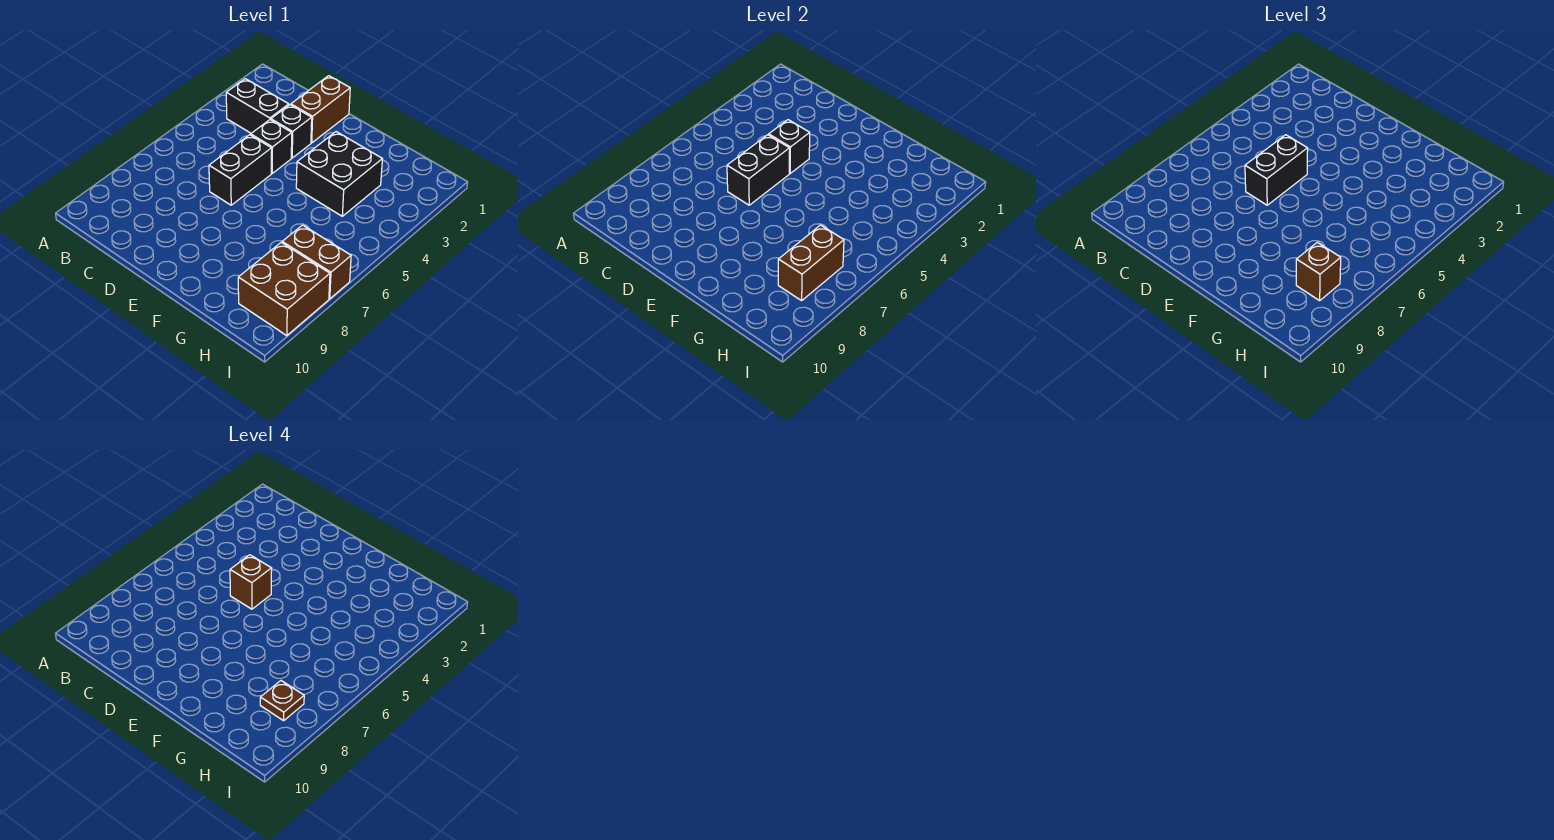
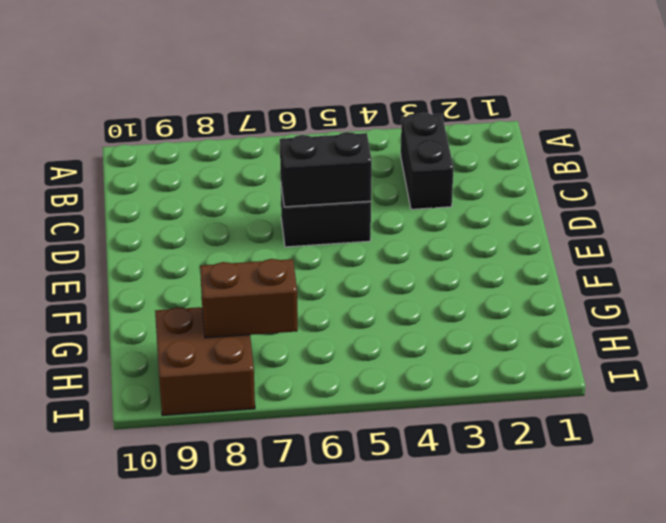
none -> brown brick D1:D2 level 1
none -> black brick D3 level 1
none -> black brick D4 level 1

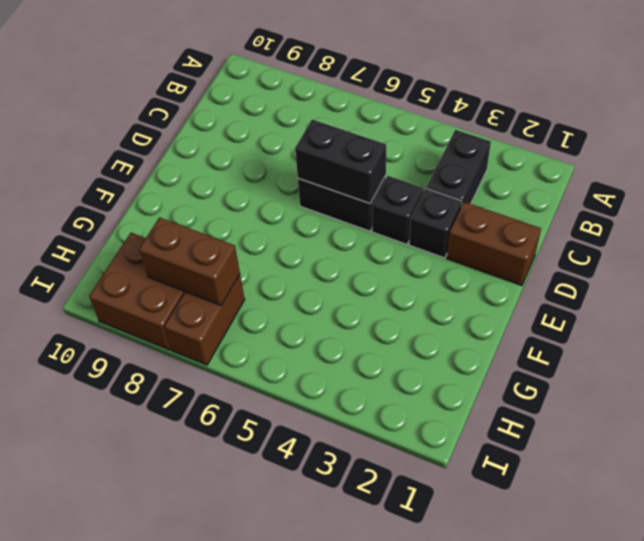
none -> black brick F3:G4 level 1
none -> black brick D4 level 2
none -> black brick D5:D6 level 3

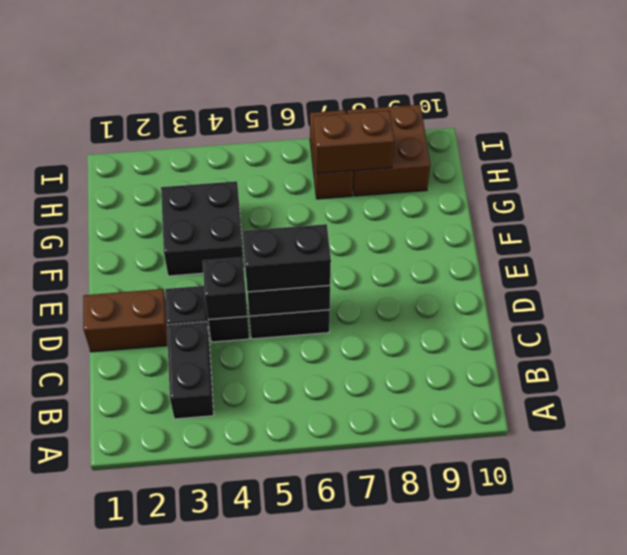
none -> brown brick H8 level 3
none -> brown brick D5 level 4
none -> brown plate H8 level 4

